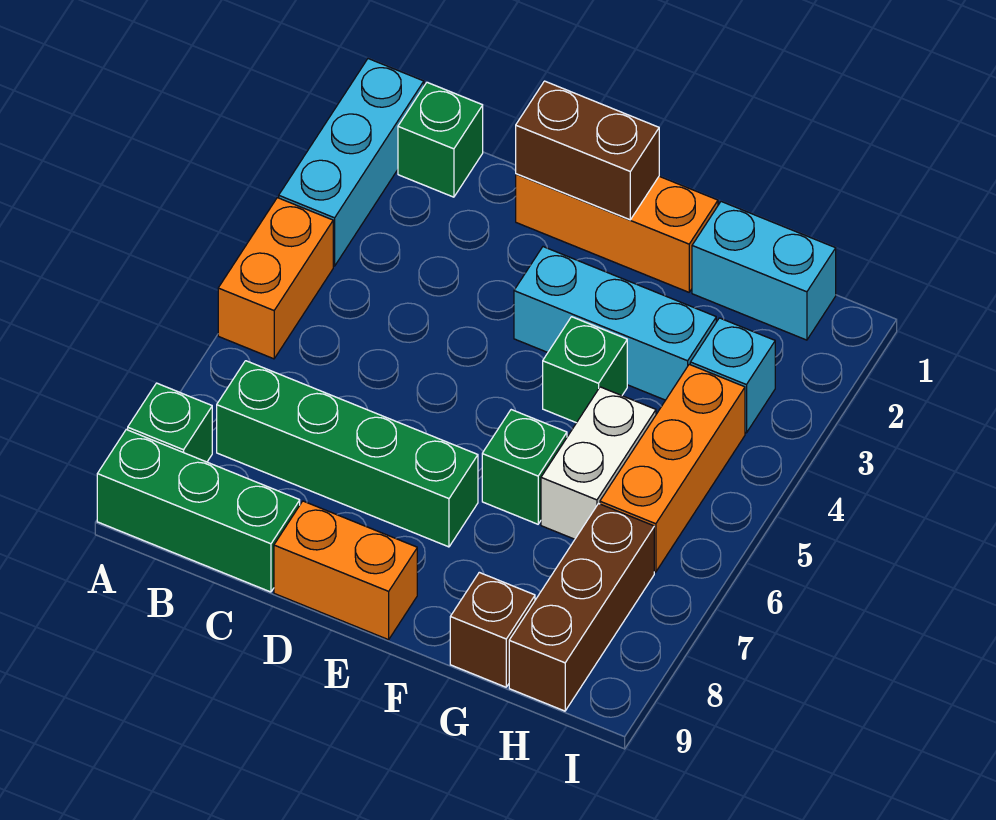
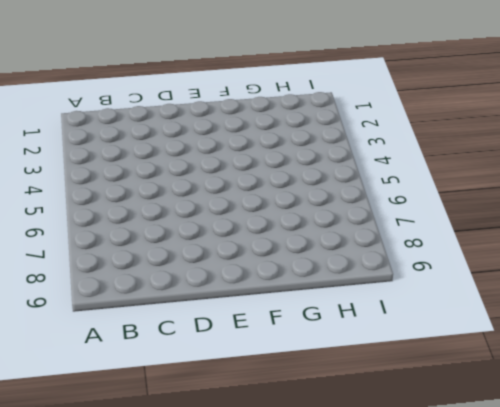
none -> cyan brick A1:A3 level 1
none -> orange brick A4:A5 level 1
none -> green brick A8 level 1

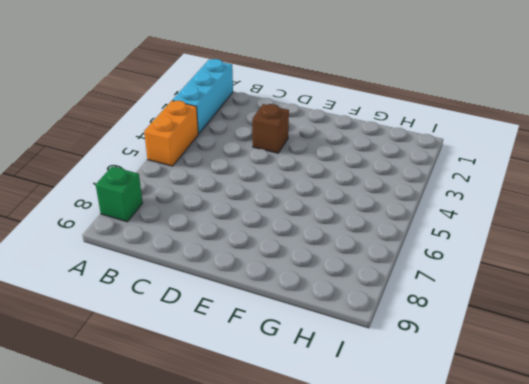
brown brick D3 level 1 -> brown brick G9 level 1
none -> green brick A9:C9 level 1
none -> green brick B1 level 1
none -> green brick B7:E7 level 1

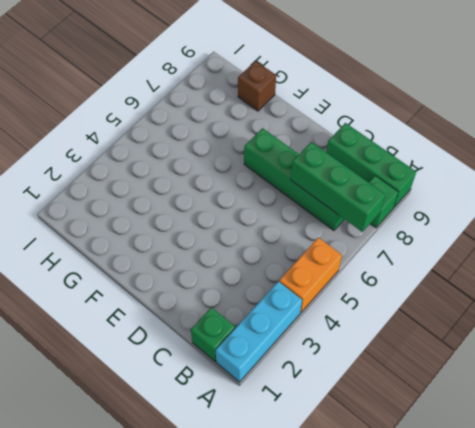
green brick A7:C7 level 2 -> none
none -> orange brick D1:F1 level 1
none -> orange brick D9:E9 level 1
none -> cyan brick E3:G3 level 1

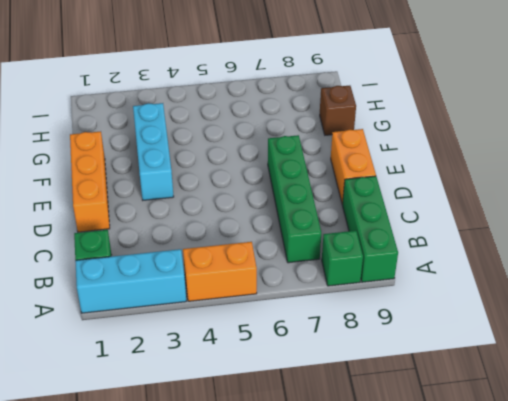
none -> green brick F4 level 1
none -> green brick F6 level 1
none -> cyan brick G1:H1 level 1

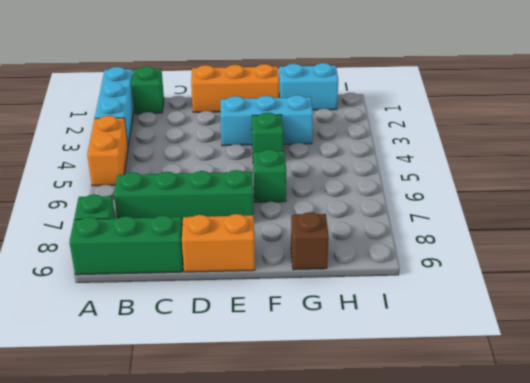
none -> white brick G5:G6 level 1
none -> cyan brick H3 level 1
none -> orange brick H4:H6 level 1

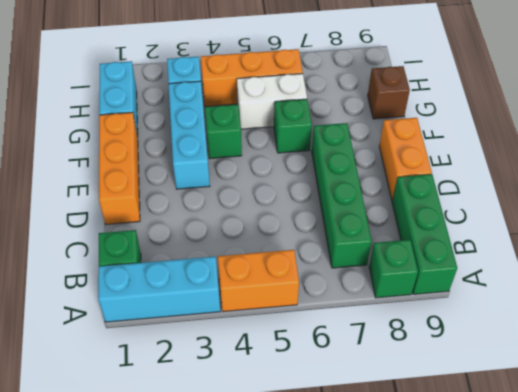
none -> brown brick H7:H9 level 1
none -> brown brick D1:E1 level 2

